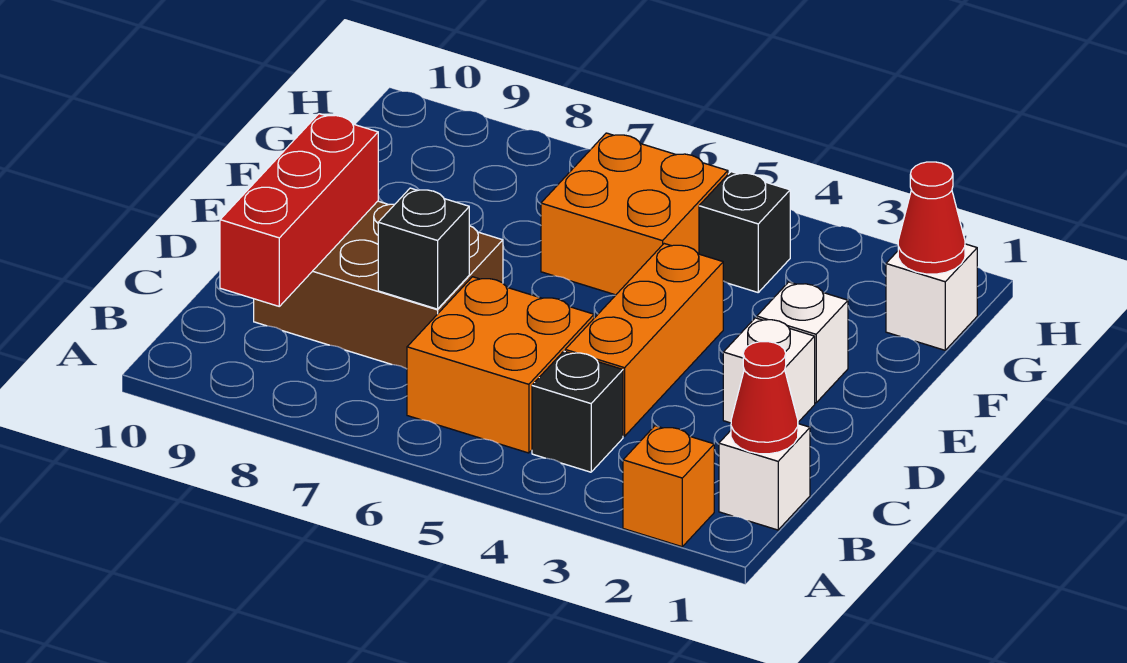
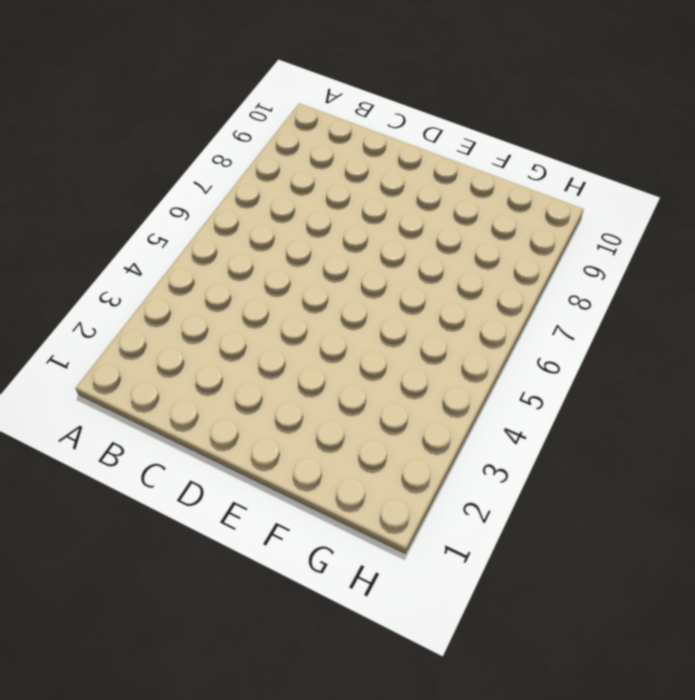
none -> orange brick A2 level 1
none -> white brick B1 level 1
none -> black brick B4 level 1

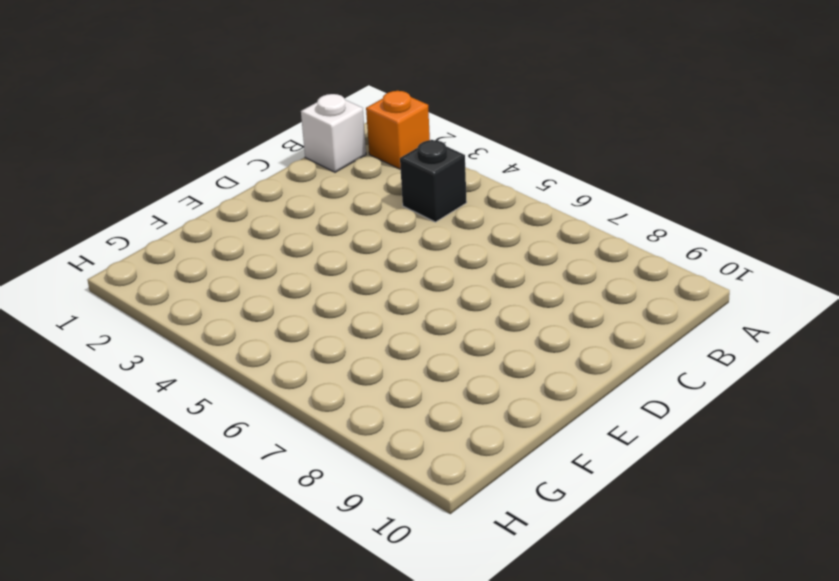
none -> orange brick B5:C6 level 1
none -> orange brick C4:E4 level 1
none -> brown brick C7:D9 level 1

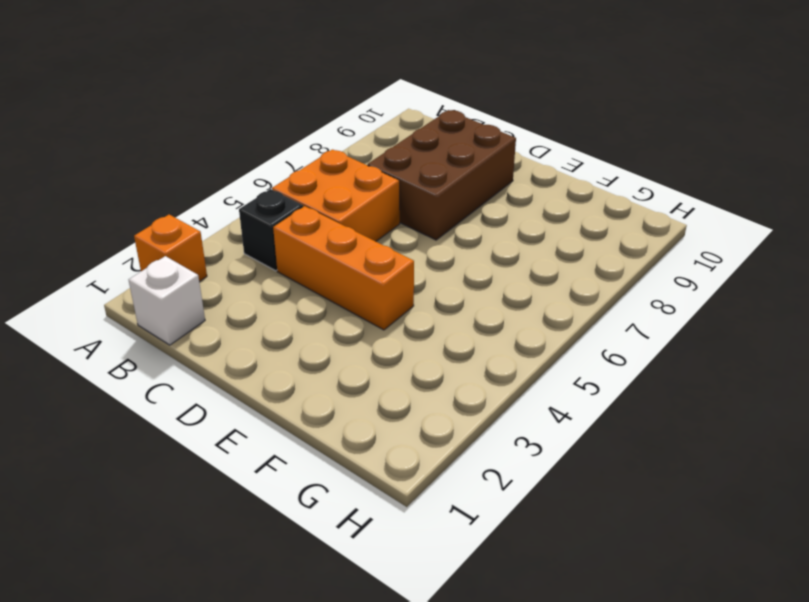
none -> white brick D2 level 1
none -> white brick E2 level 1
none -> orange brick F5:G6 level 1

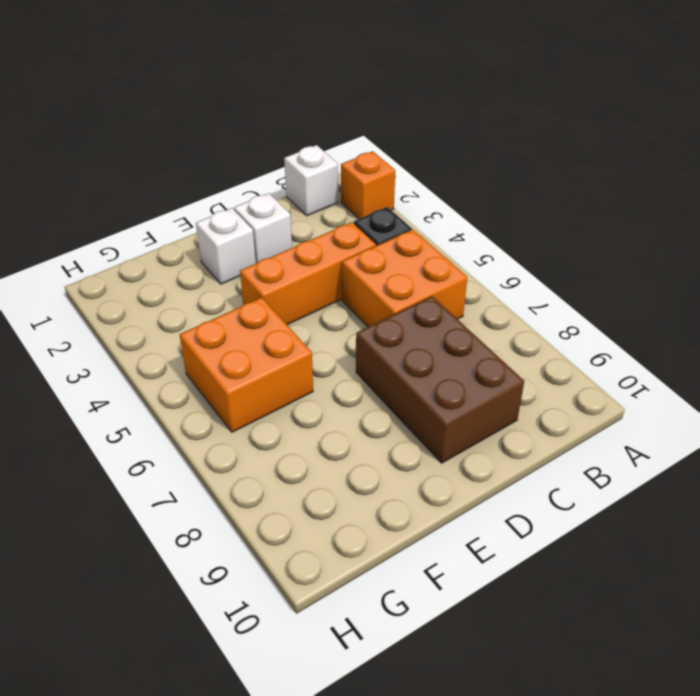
none -> white brick G1 level 1
none -> black brick G4 level 1
none -> red cone B1 level 2

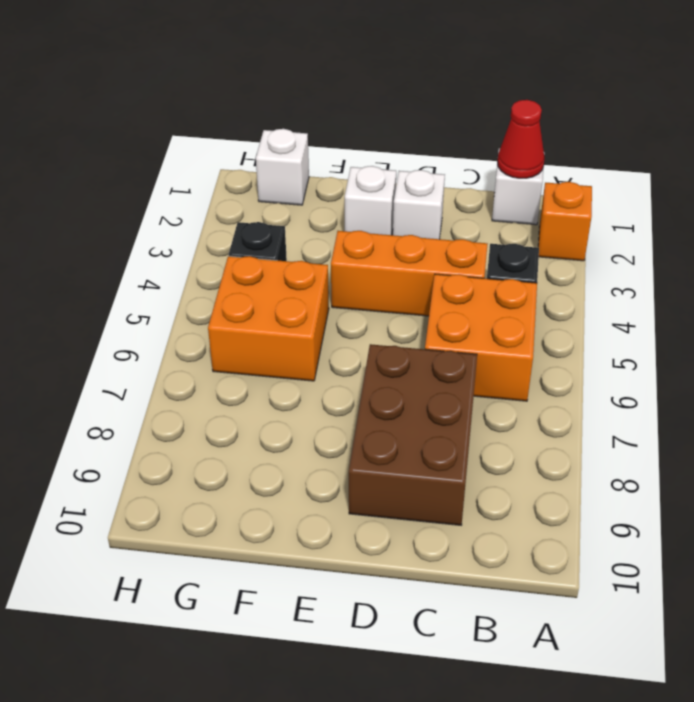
none -> red brick B9:D9 level 2
none -> black brick C7 level 2
none -> red cone G1 level 2

